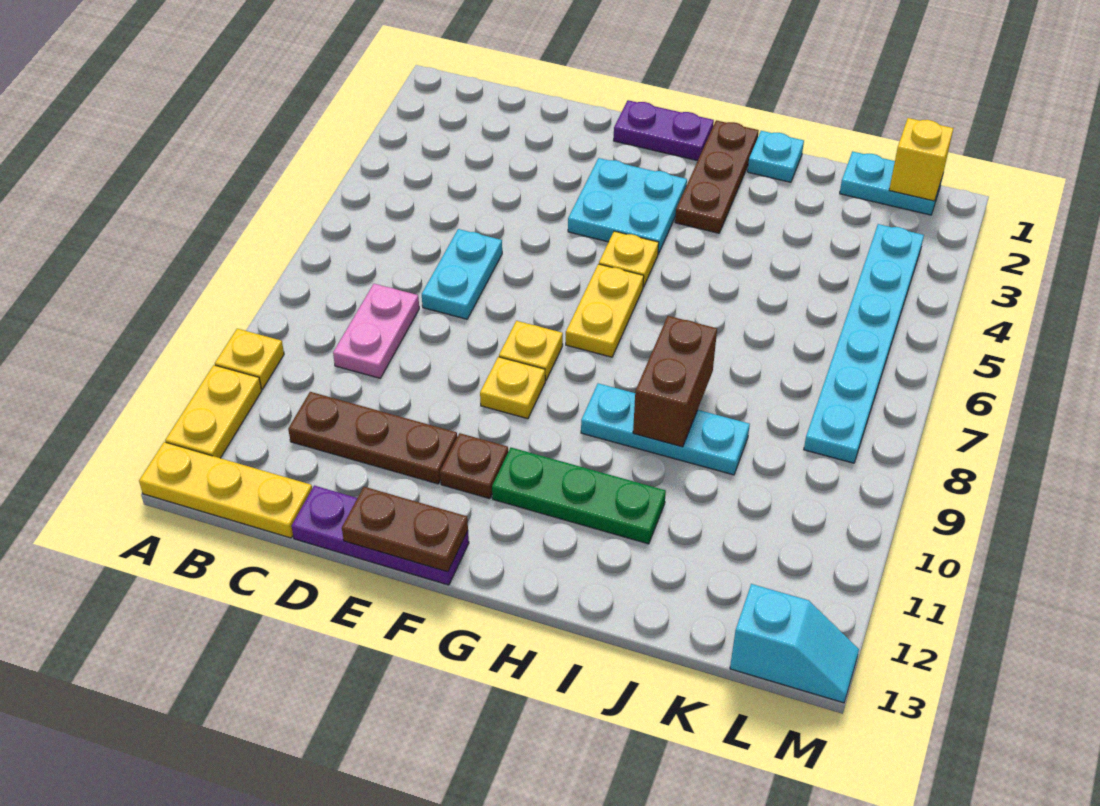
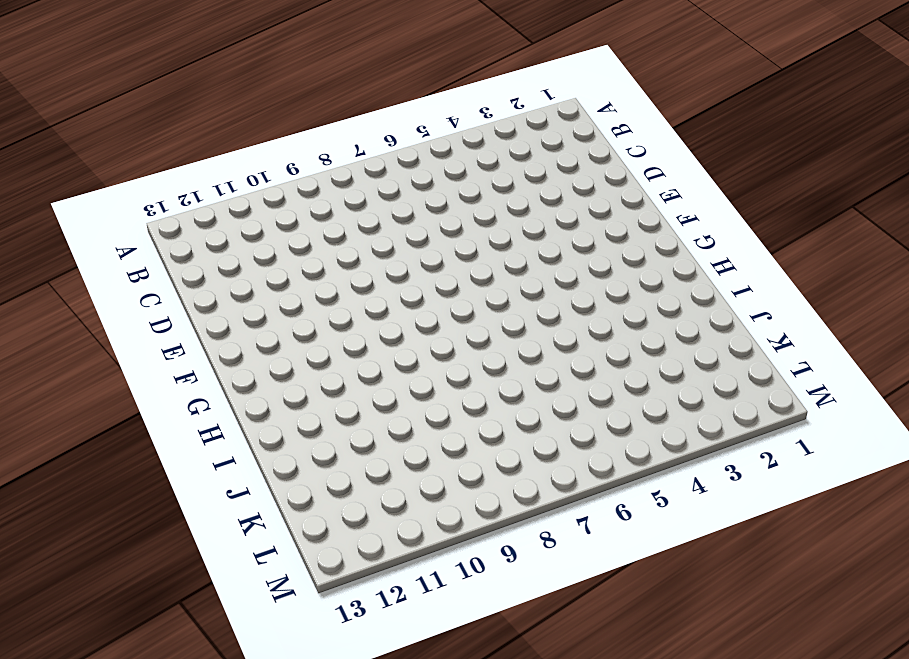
none -> yellow plate A10 level 1
none -> yellow plate A11:A12 level 1
none -> yellow plate A13:C13 level 1

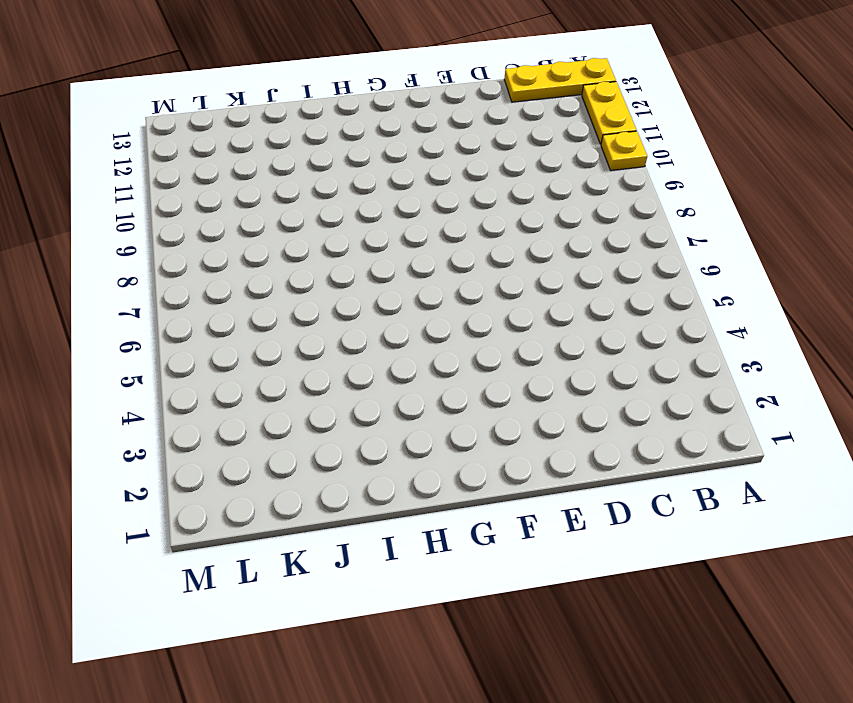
none -> pink plate C8:C9 level 1
none -> brown plate C11:E11 level 1
none -> cyan plate D6:D7 level 1

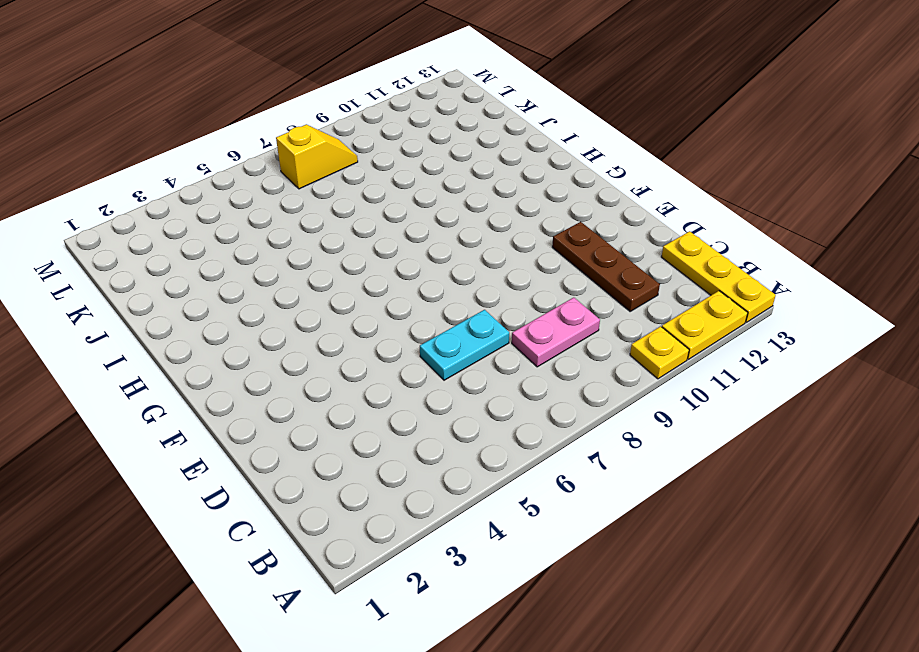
yellow slope L7:L8 level 1 top 7 -> cyan plate L3:L8 level 1
none -> purple plate D13:F13 level 1
none -> purple plate F1:G1 level 1
none -> cyan plate F3:G4 level 1

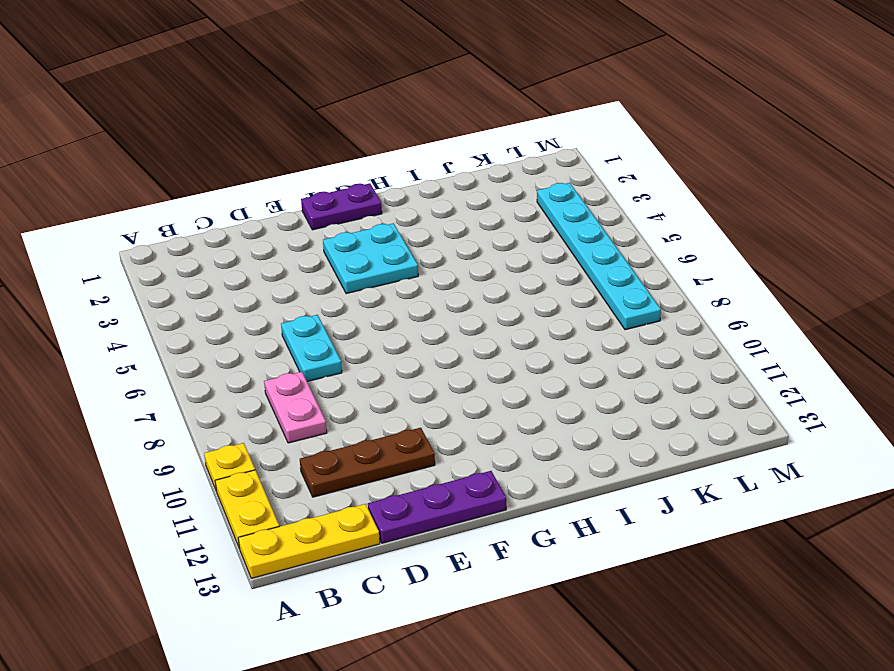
none -> yellow plate F8 level 1
none -> yellow plate F9 level 1
none -> brown plate F11 level 1

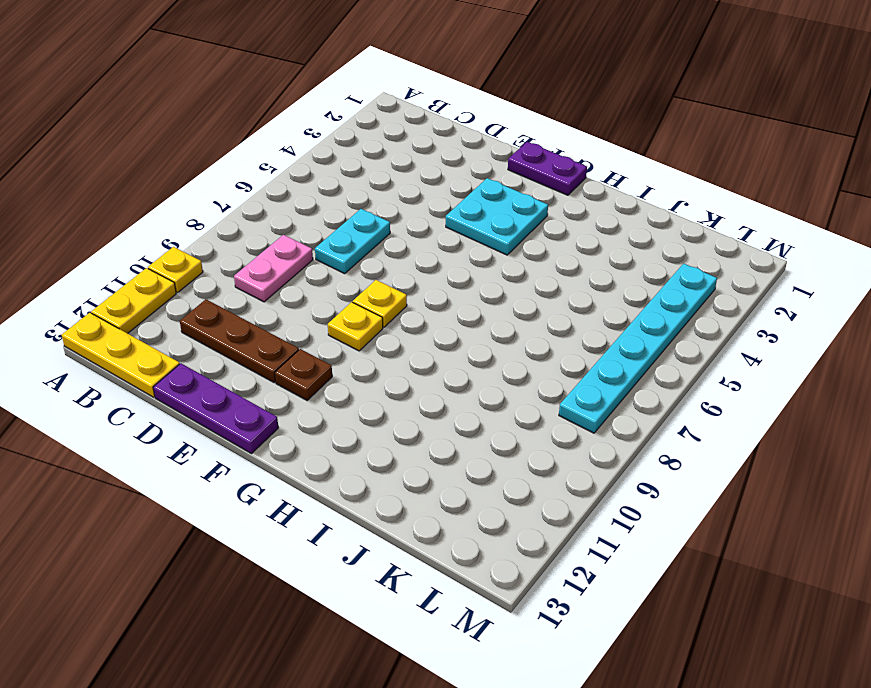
none -> yellow plate G5 level 1
none -> yellow plate G6:G7 level 1
none -> green plate G11:I11 level 1

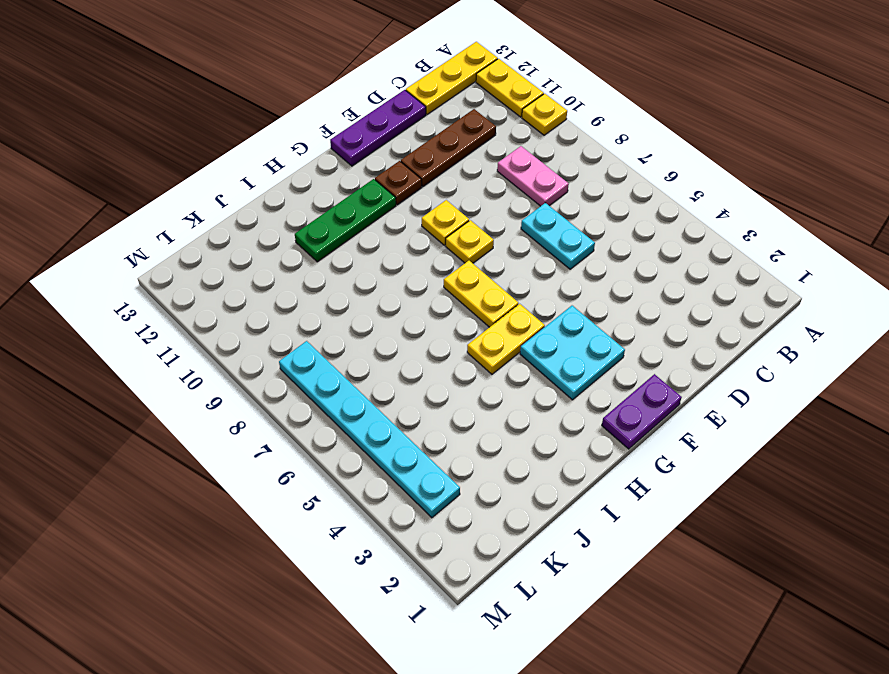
yellow plate G5:H5 level 1 -> yellow plate G5 level 1
none -> brown plate H1:H3 level 1
none -> cyan plate H9:J9 level 1
none -> cyan plate I1 level 1

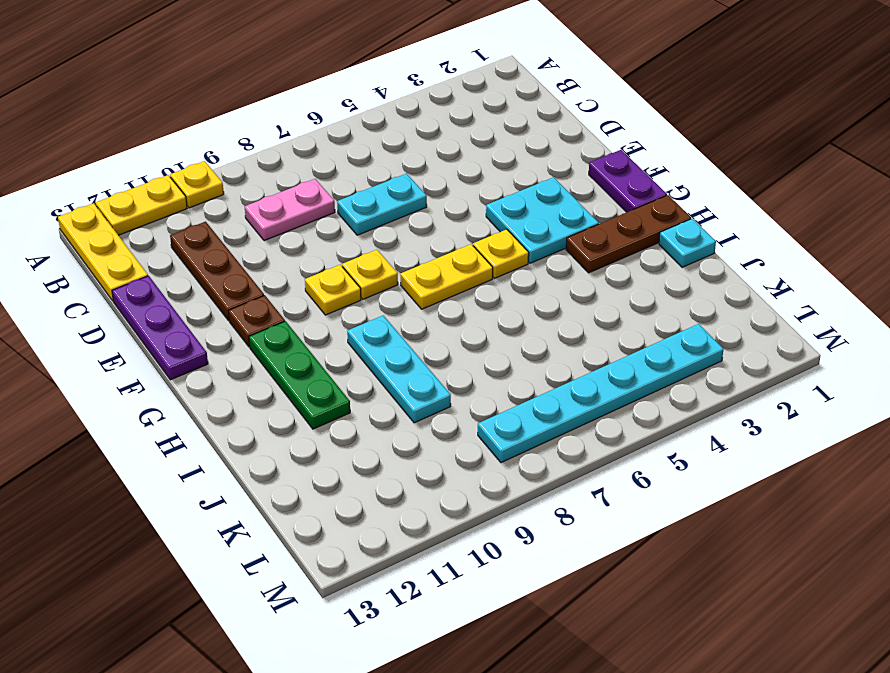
none -> cyan plate K1:L1 level 1
none -> cyan slope L13:M13 level 1 top L
none -> brown plate E13:F13 level 2

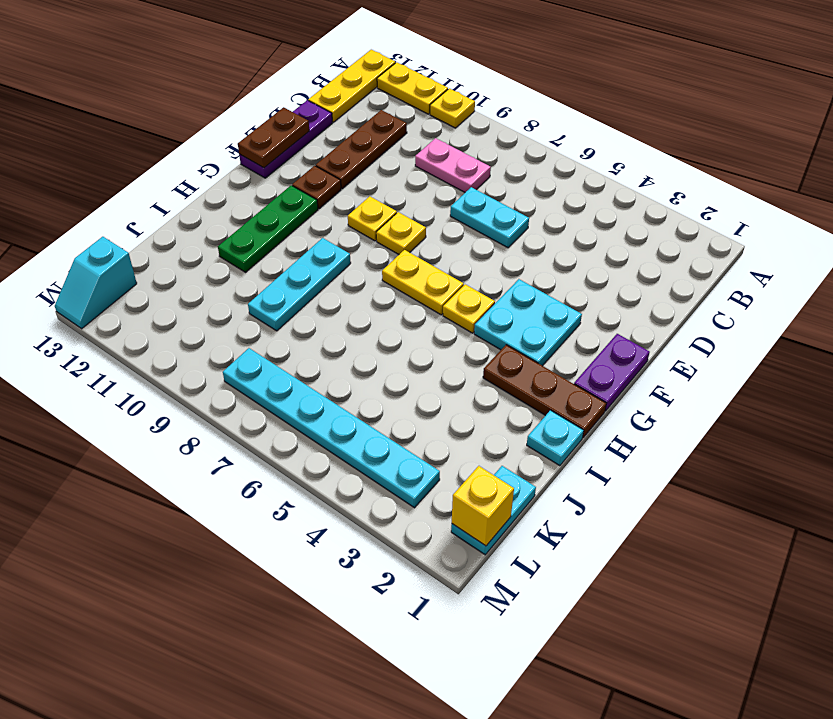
none -> brown brick I8:I9 level 2

